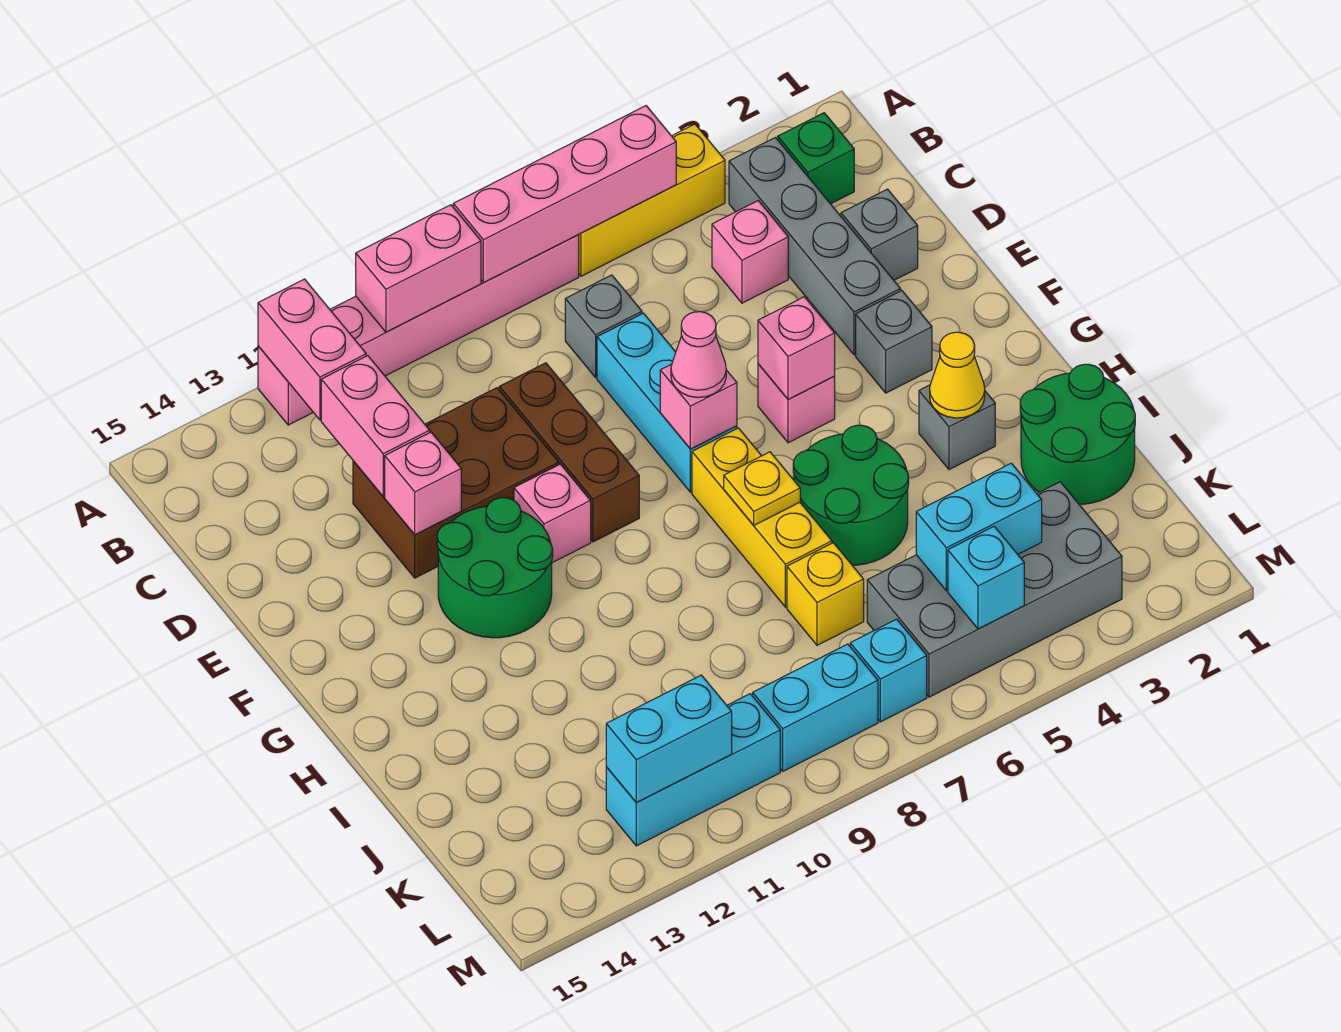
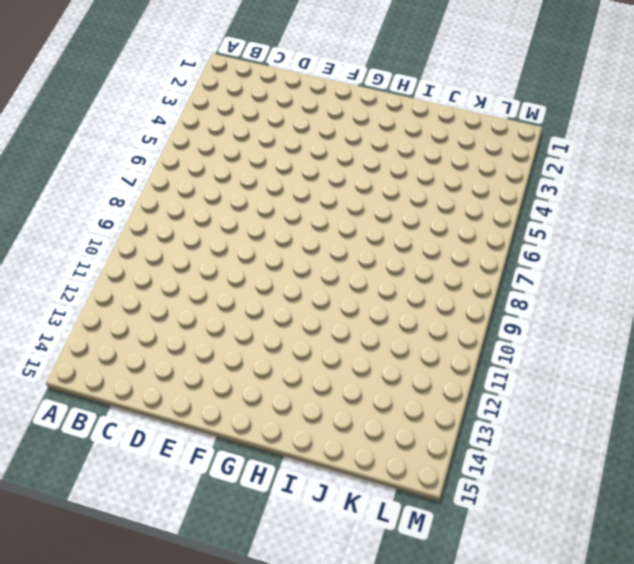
none -> yellow brick A4:A6 level 1
none -> pink brick A7:A12 level 1
none -> green brick B2 level 1
none -> grey brick B3:E3 level 1

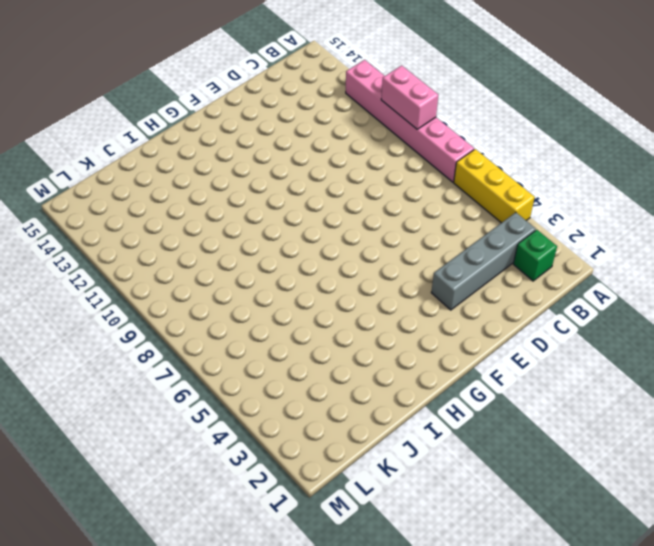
none -> pink brick C4 level 1
none -> grey brick C7 level 1
none -> grey brick D2 level 1
none -> cyan brick D7:F7 level 1

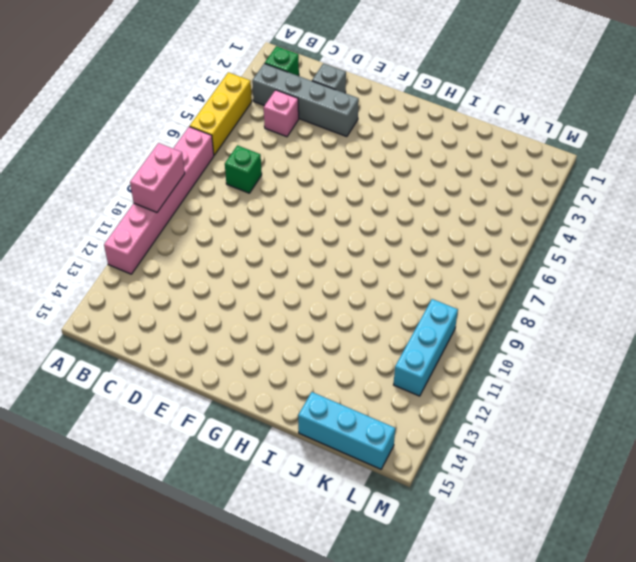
green brick C7 level 1 -> grey brick C7 level 1
cyan brick J15:L15 level 1 -> cyan brick D7:F7 level 1
none -> brown brick D9:F9 level 1
none -> brown brick D10:E12 level 1
none -> grey brick F3 level 1
none -> pink brick F5 level 1

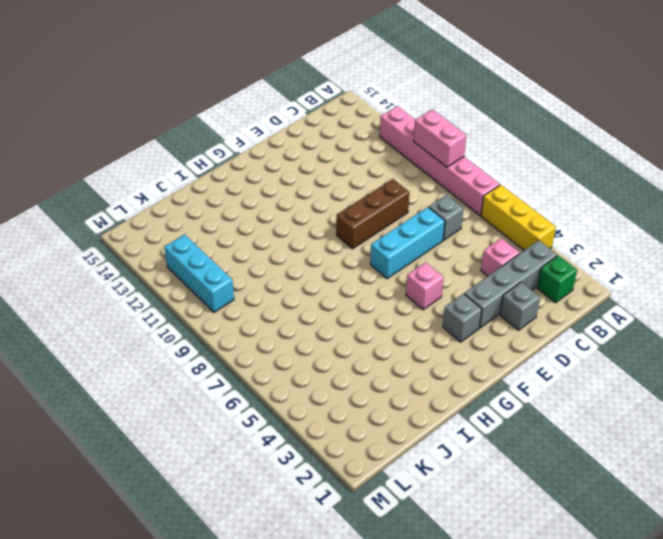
none -> brown brick D10:E12 level 1
none -> pink brick F10 level 1
none -> green round brick F11:G12 level 1
none -> yellow brick G7:I7 level 1

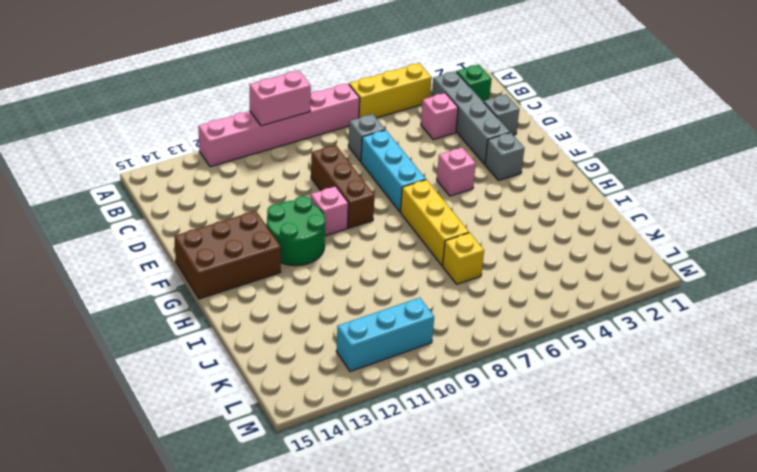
brown brick F13:G15 level 1 -> brown brick D10:E12 level 1
none -> grey brick H3 level 1
none -> green round brick H5:I6 level 1
none -> green round brick I1:J2 level 1
none -> grey brick K3:L6 level 1

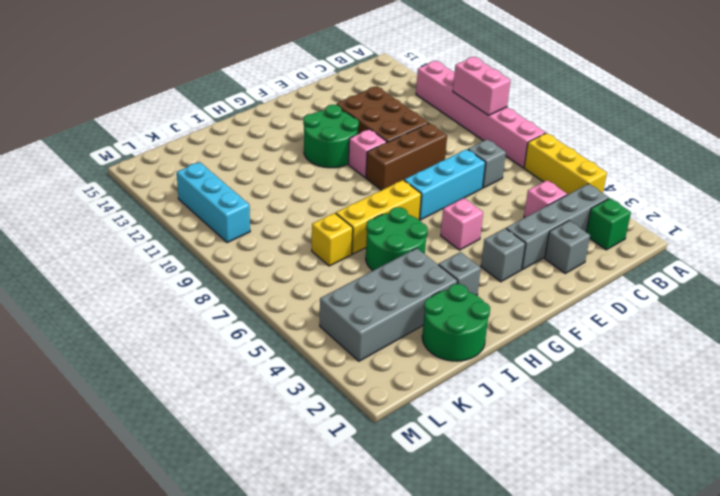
grey brick I3:L4 level 1 -> grey brick K3:L6 level 1
none -> cyan brick L7 level 1
none -> cyan brick L8:L9 level 1
none -> pink brick A5:A8 level 2
none -> pink brick A12:B12 level 2

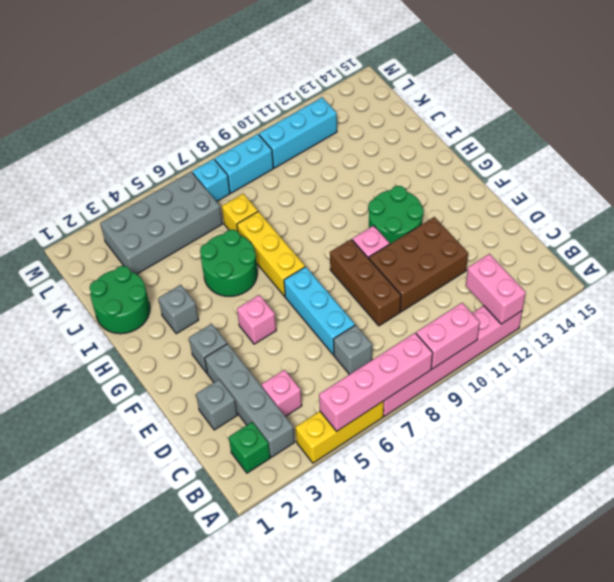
none -> pink brick C12:D12 level 2
none -> pink brick E12 level 2
none -> pink brick F5 level 2
none -> pink brick F7 level 2

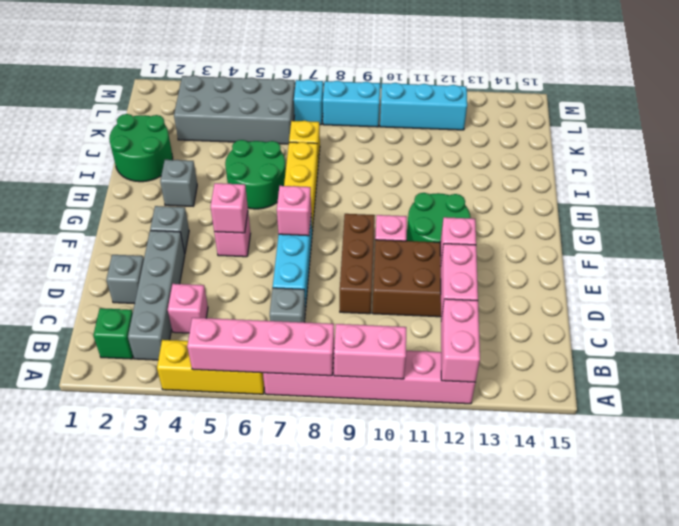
none -> yellow cone H3 level 2
none -> yellow plate H7 level 2
none -> cyan brick K4:K5 level 2
none -> cyan brick L5 level 2

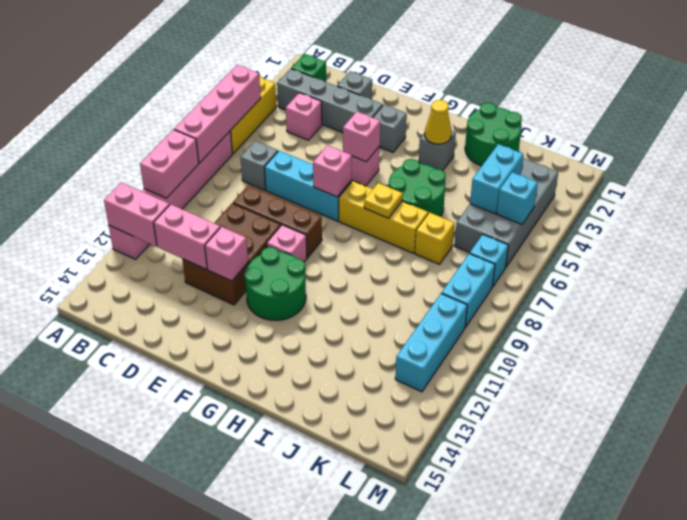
none -> cyan brick L11:L12 level 2
none -> pink cone F7 level 3

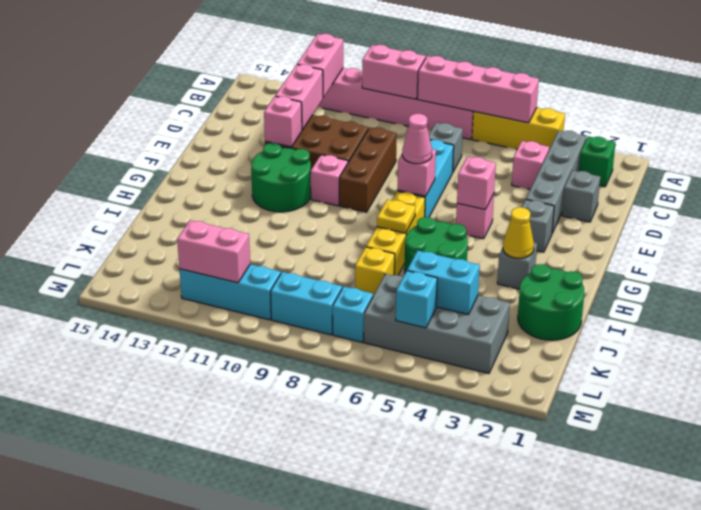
pink brick L11:L12 level 2 -> cyan brick L11:L12 level 2

